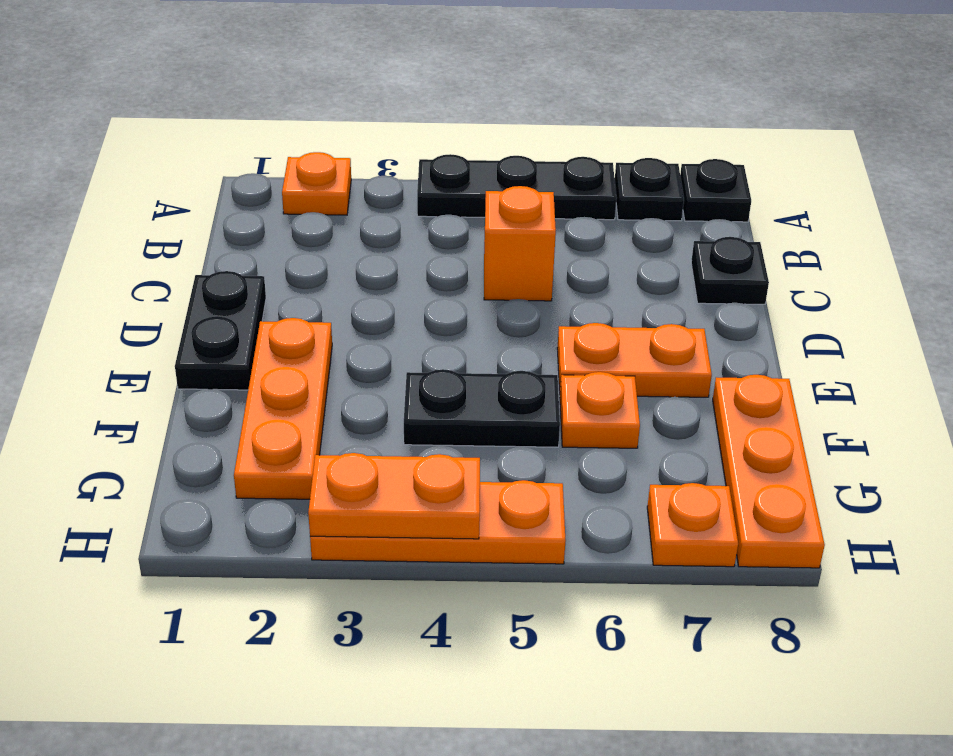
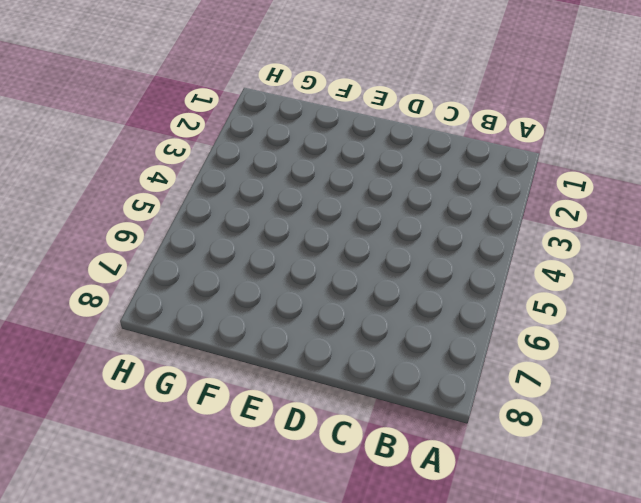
none -> orange plate A2 level 1
none -> black plate A4:A6 level 1
none -> black plate A7 level 1

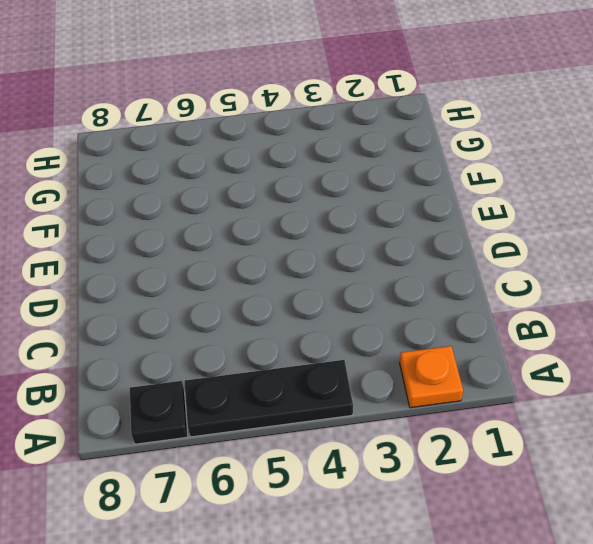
none -> black plate A8 level 1
none -> orange brick C5 level 1
none -> black plate C8 level 1

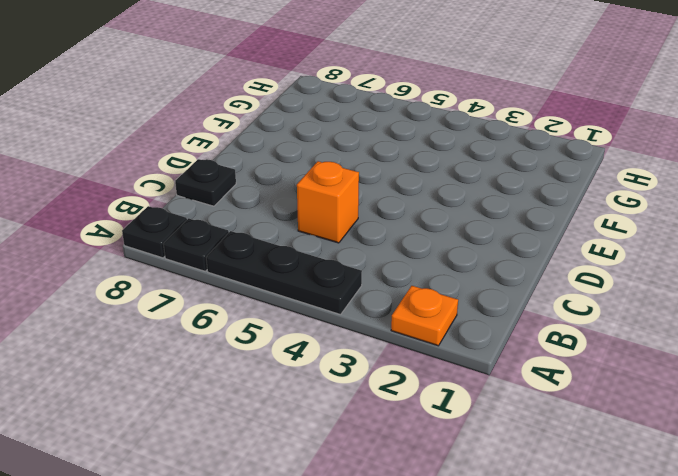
none -> black plate D1:E1 level 1
none -> orange plate E2:G2 level 1
none -> orange plate E6:E7 level 1

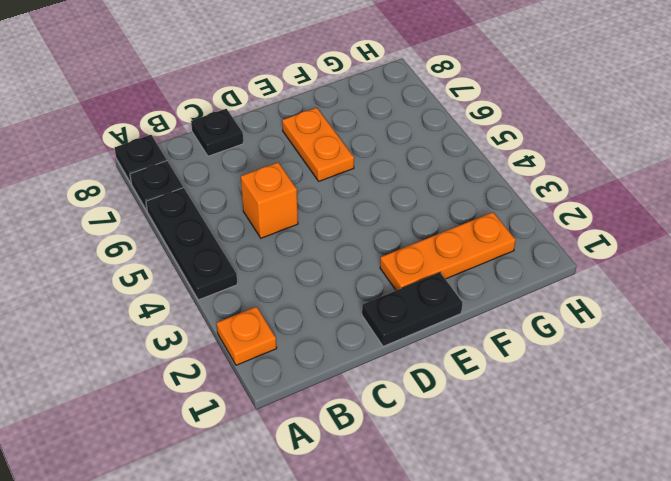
none -> black plate F4:F5 level 1
none -> orange plate F6 level 1
none -> orange plate F8:H8 level 1

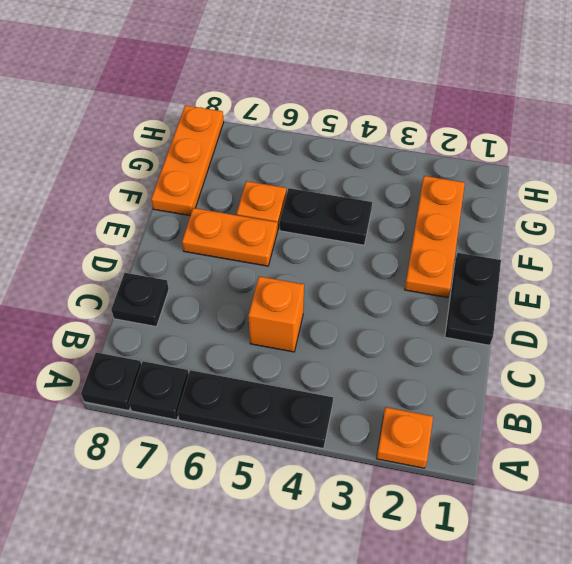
none -> orange plate H3:H5 level 1
none -> orange plate H7 level 1
none -> orange plate H3:H4 level 2

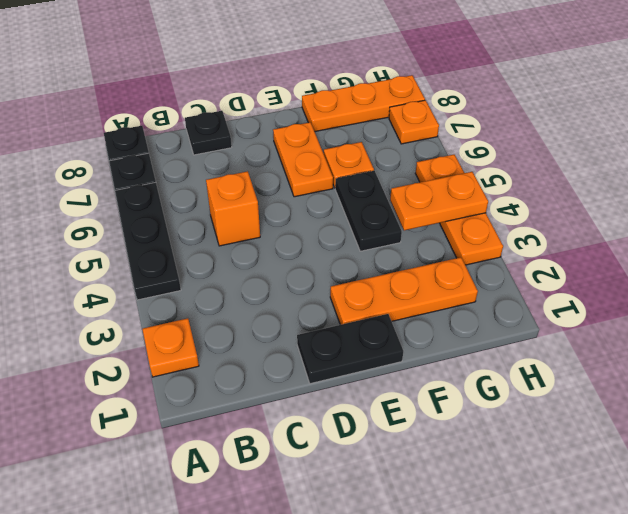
orange plate G4:H4 level 2 -> orange plate H3:H4 level 2

